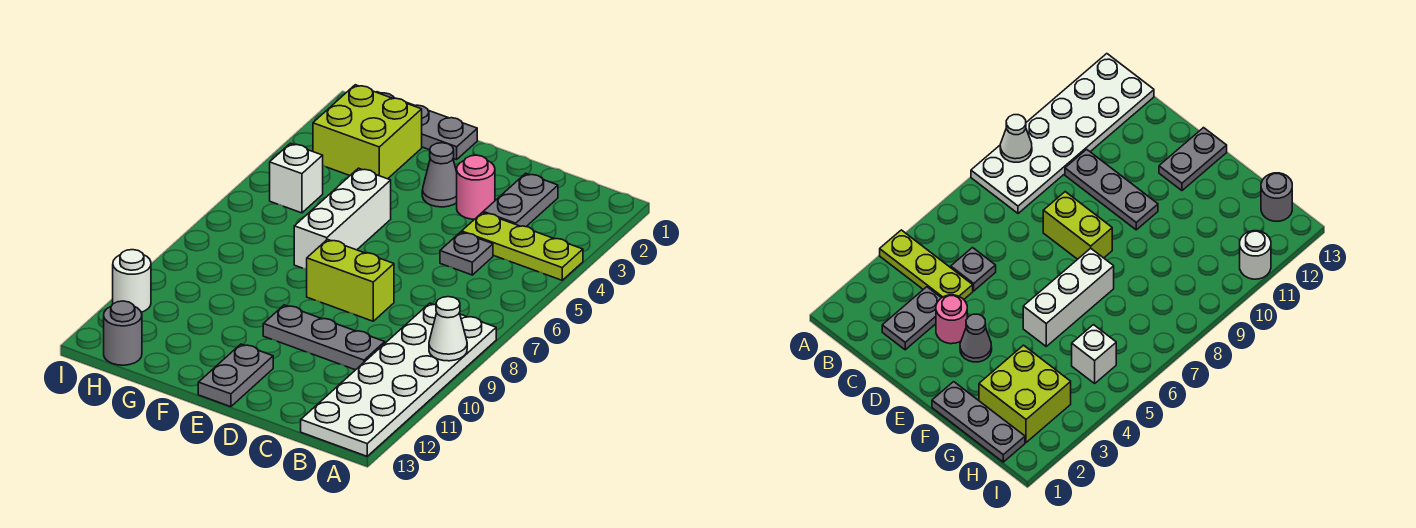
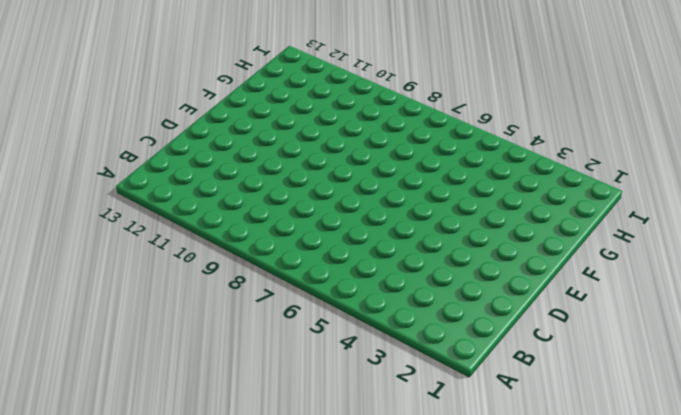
none -> lime plate A4:C4 level 1
none -> white plate A8:B13 level 1
none -> grey plate C2:C3 level 1

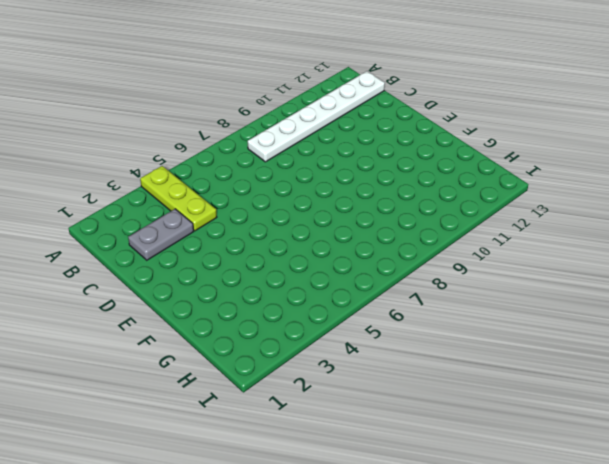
white plate B8:B13 level 1 -> white plate A8:B13 level 1
none -> grey plate C5 level 1
none -> grey plate C10:E10 level 1
none -> pink round brick D3 level 1

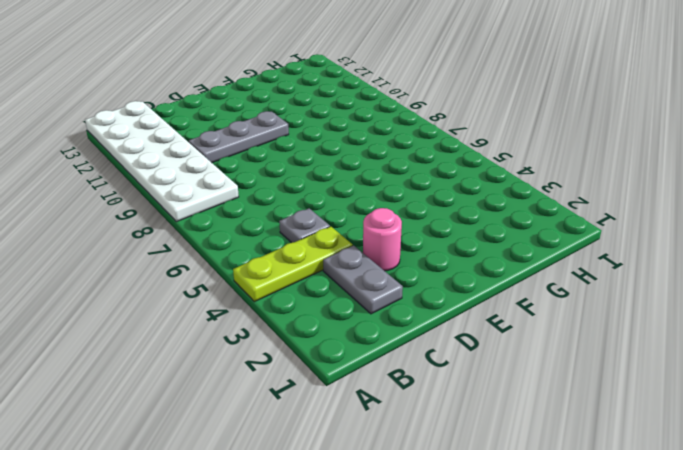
none -> lime brick D8:E8 level 1
none -> grey cone E3 level 1
none -> grey plate E12:E13 level 1

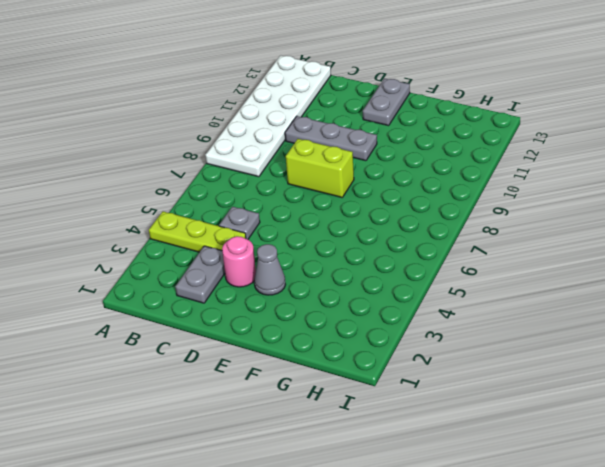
none -> grey plate F1:H1 level 1
none -> white brick F5:F7 level 1
none -> lime brick G2:H3 level 1

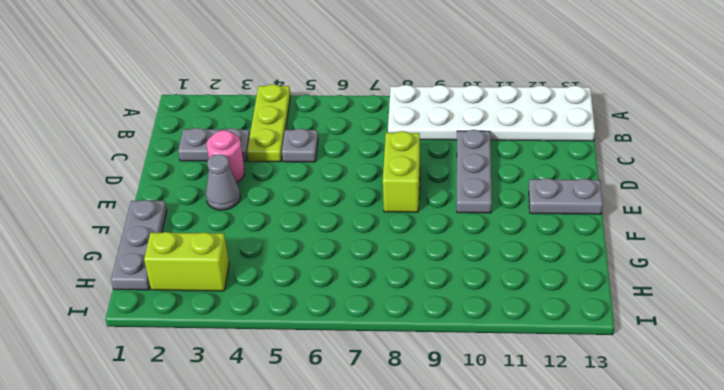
lime brick H2:H3 level 1 -> lime brick G2:H3 level 1
none -> white brick F5:F7 level 1
none -> white brick H5 level 1
none -> grey round brick H13 level 1

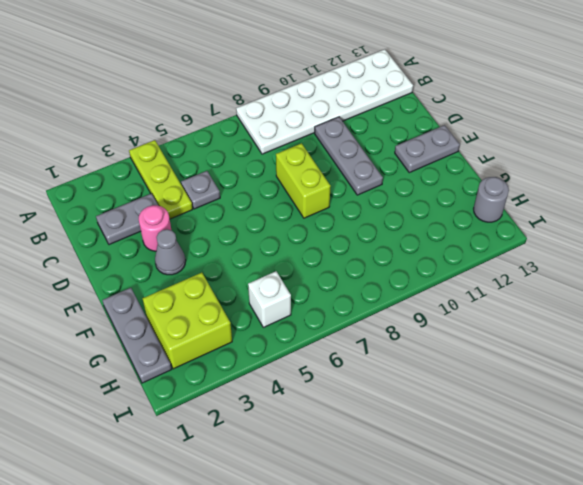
none -> white brick F5:F7 level 1
none -> white round brick I11 level 1
none -> white cone A9 level 2

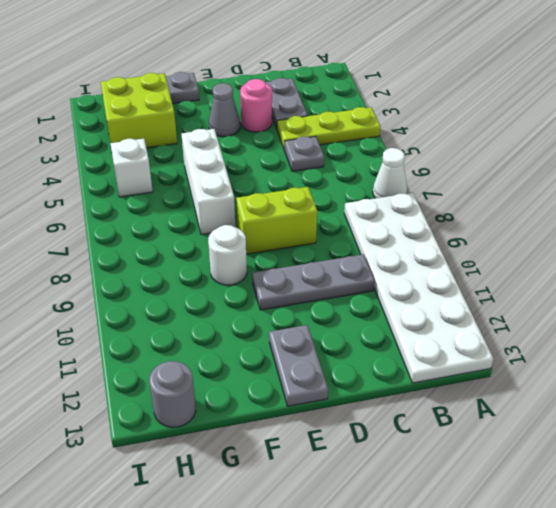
white cone A7 level 1 -> white cone A9 level 2
white round brick F9 level 1 -> white round brick I11 level 1

